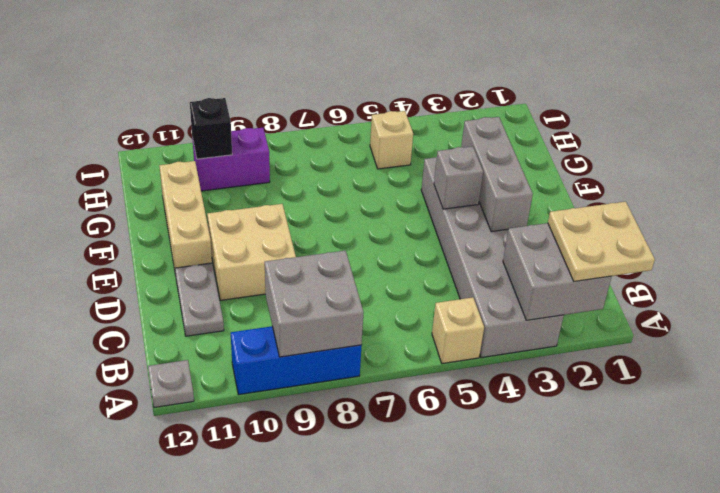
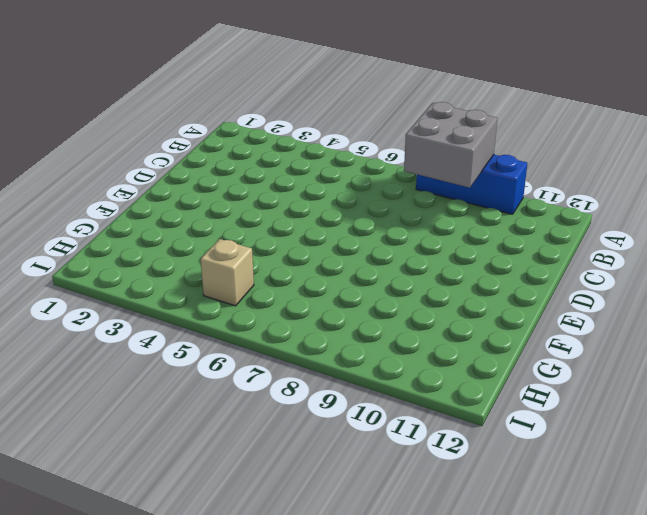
none -> grey brick A3:F4 level 1
none -> tan brick A5 level 1
none -> grey plate A12 level 1

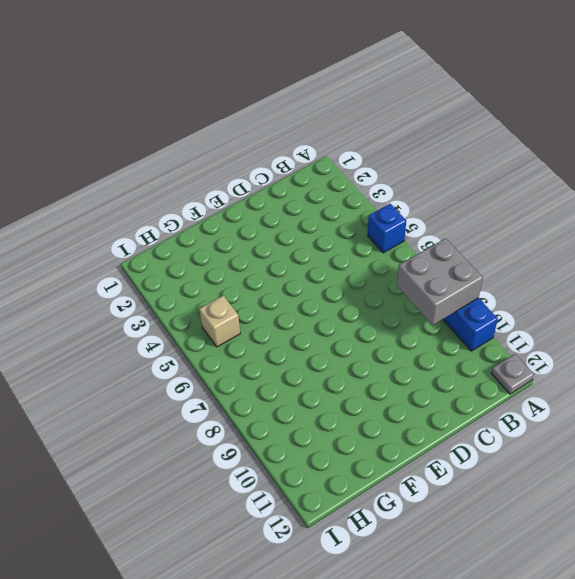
blue brick A5 level 1 -> tan brick A5 level 1
none -> grey brick A3:F4 level 1
none -> grey plate C11:D11 level 1
none -> tan brick D9:E10 level 1

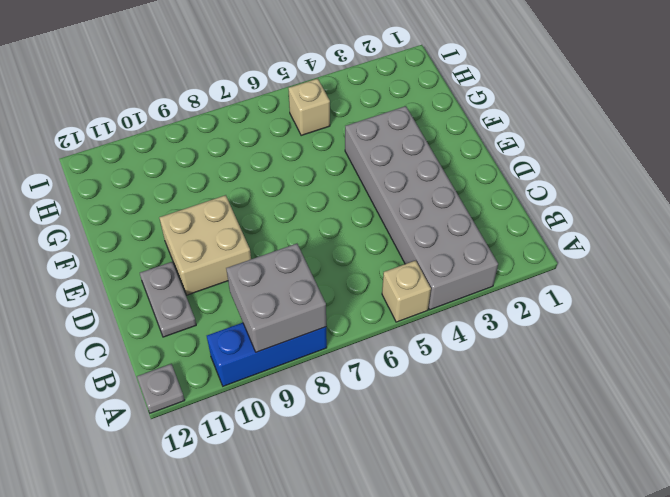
none -> tan brick E11:G11 level 1
none -> purple brick H9:H10 level 1
none -> grey brick A2:B3 level 2

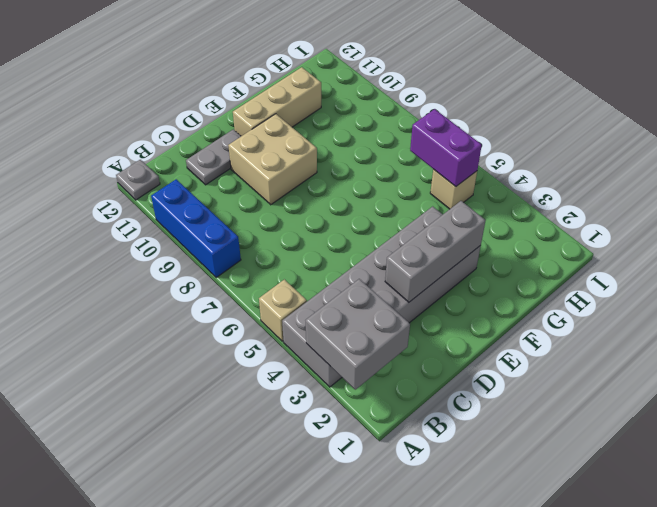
purple brick H5:H6 level 2 -> purple brick H9:H10 level 1
none -> grey brick A8:B9 level 2
none -> grey brick E4 level 2
none -> black brick H10 level 2

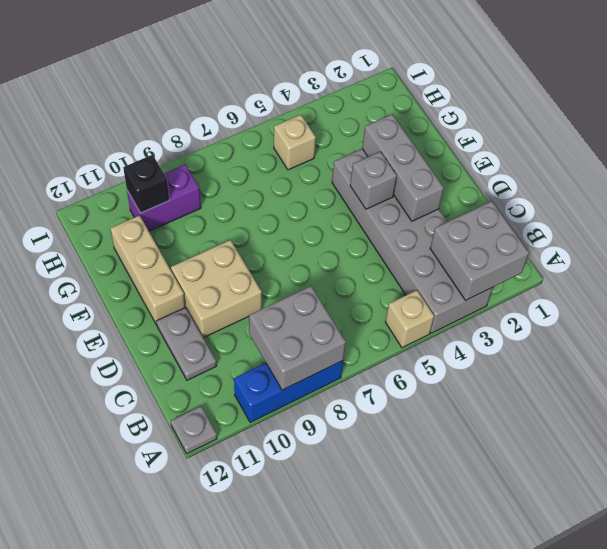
none -> tan plate A1:B2 level 3

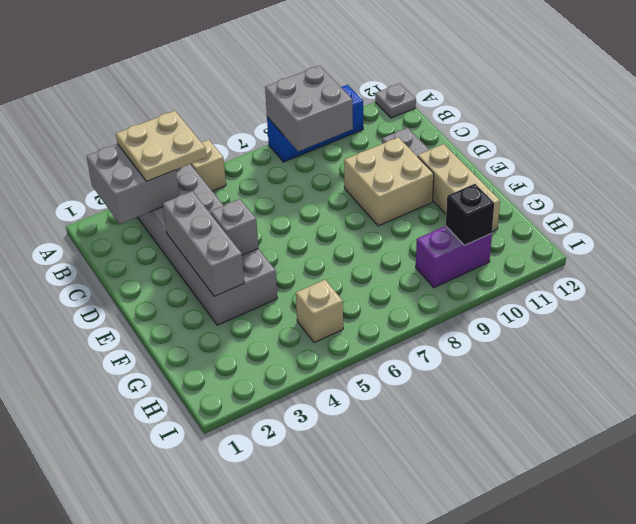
tan plate A3:B4 level 3 -> tan plate A1:B2 level 3

